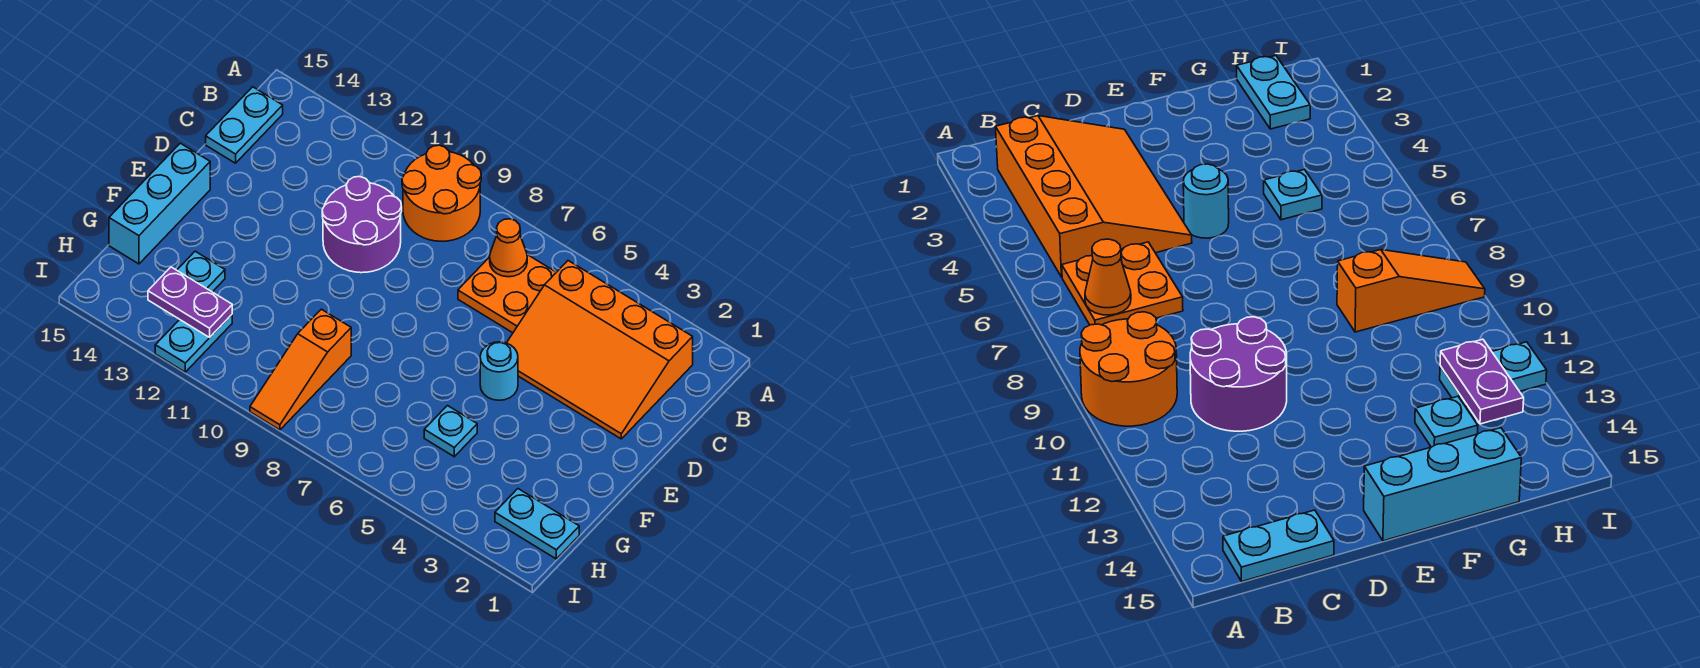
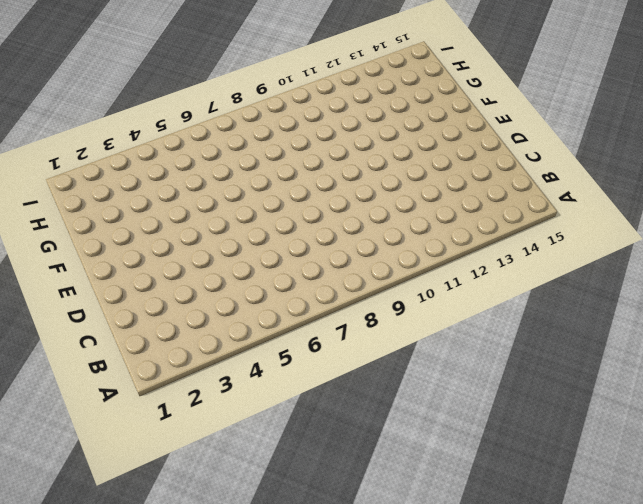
none -> orange round brick A9:B10 level 1
none -> orange slope B2:D5 level 1 top B
none -> orange plate B6:C7 level 1

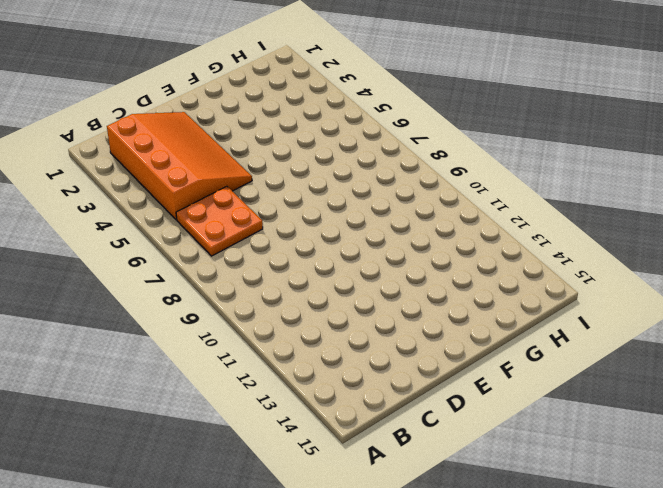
none -> orange round brick A9:B10 level 1
none -> cyan plate B15:C15 level 1
none -> purple round brick C10:D11 level 1

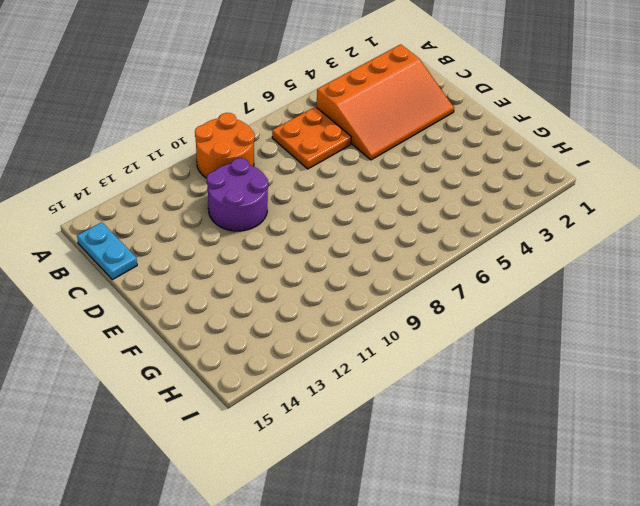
none -> cyan round brick E5 level 1
none -> cyan brick E15:G15 level 1
none -> cyan plate G5 level 1

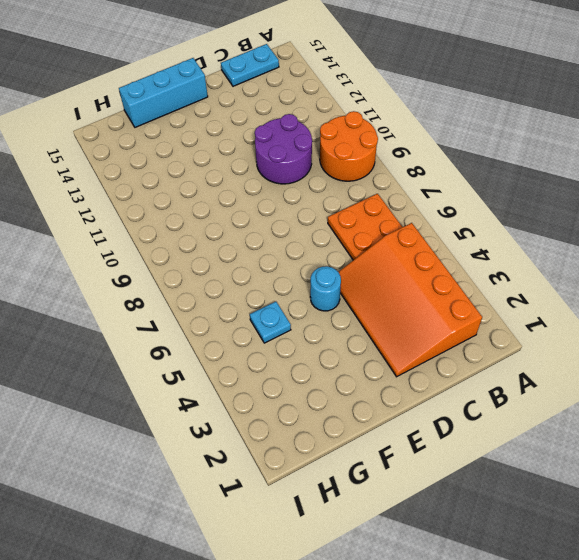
none -> orange slope G9:I9 level 1 top G
none -> cyan plate G13 level 1
none -> cyan plate H1:H2 level 1

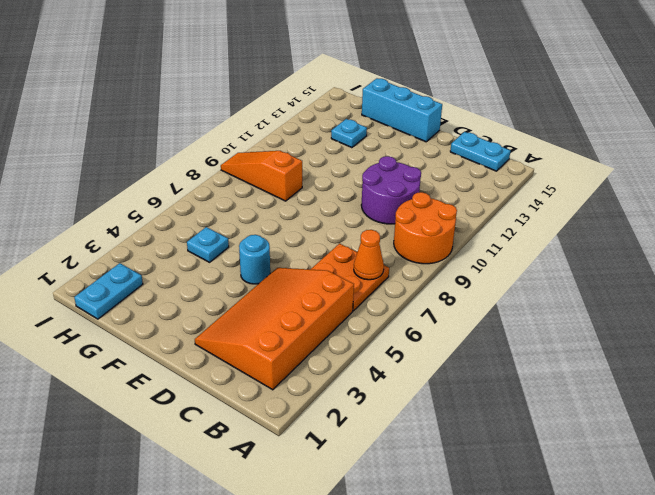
none -> cyan plate H12:I12 level 1
none -> purple plate H12:H13 level 2

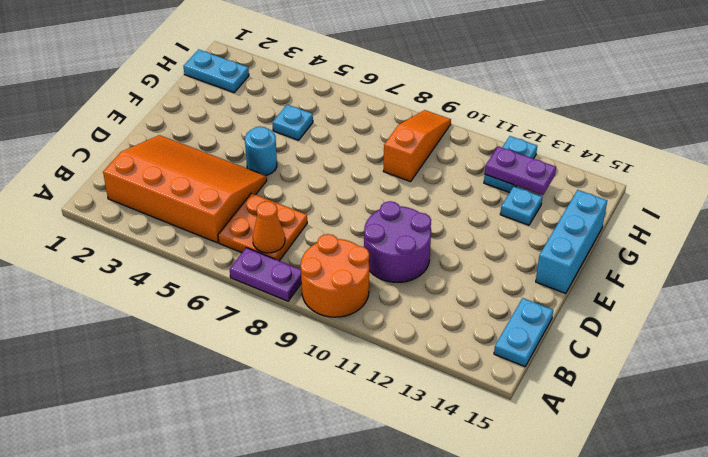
purple plate A7:A8 level 1 -> none

